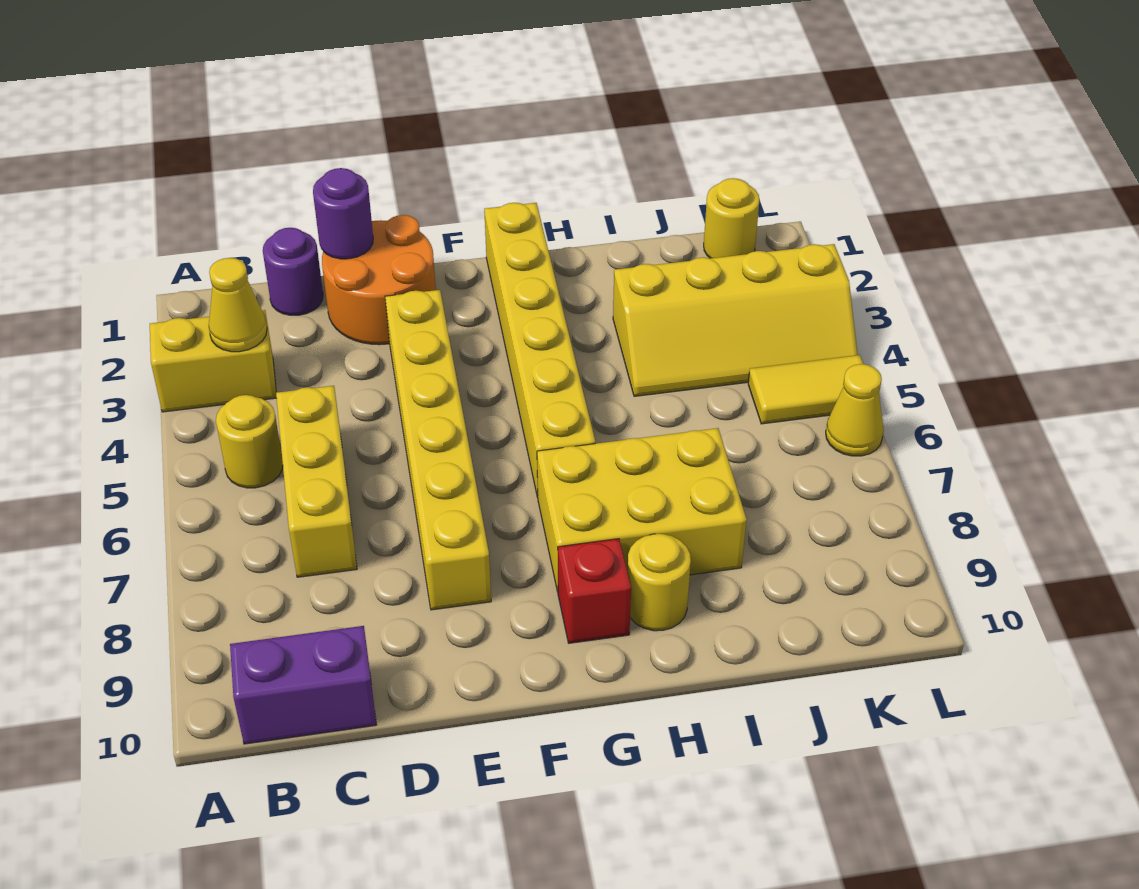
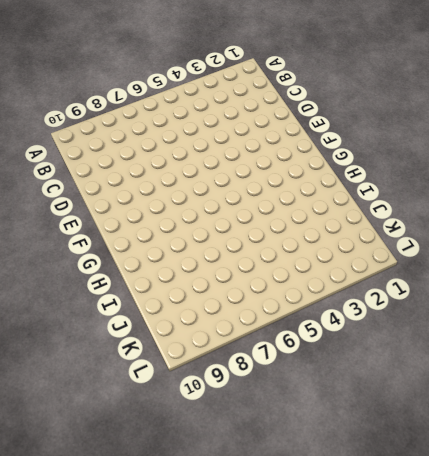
none -> yellow brick A3:B3 level 1
none -> yellow round brick B5 level 1
none -> purple brick B10:C10 level 1

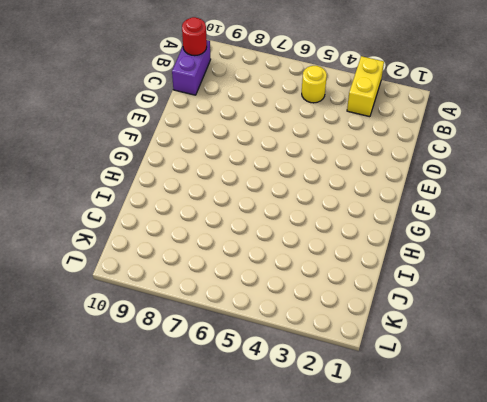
red round brick B10 level 2 -> none
none -> purple round brick C1 level 1
none -> yellow brick C5:C7 level 1
none -> orange round brick D1:E2 level 1

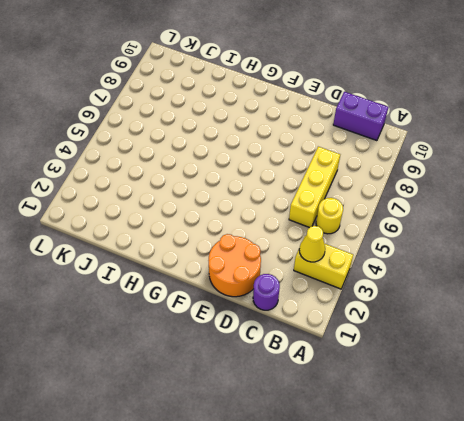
none -> yellow brick E3:E8 level 1
none -> yellow brick G1:G6 level 1
none -> yellow brick G7:I8 level 1

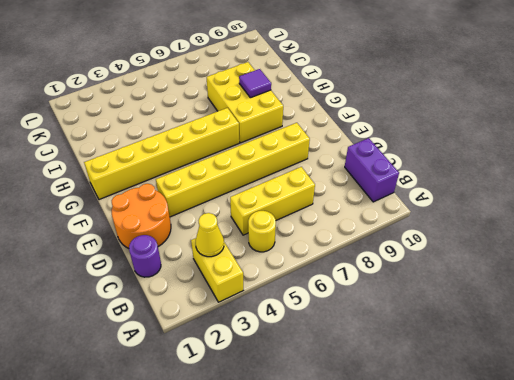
purple tile H8 level 2 -> none
none -> red brick G9 level 1
none -> yellow round brick H9 level 1
none -> yellow slope I3:L4 level 1 top 3

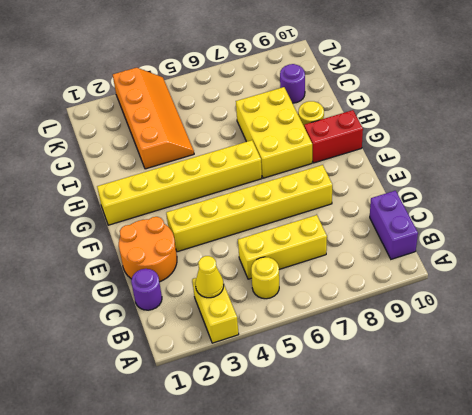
red brick G9:G10 level 1 -> red brick G9 level 1
orange slope I3:L4 level 1 top 3 -> yellow slope I3:L4 level 1 top 3
purple round brick J9 level 1 -> purple round brick D1 level 2
none -> yellow round brick K1 level 1
none -> yellow tile K5:L5 level 1
none -> yellow cone L6 level 1

